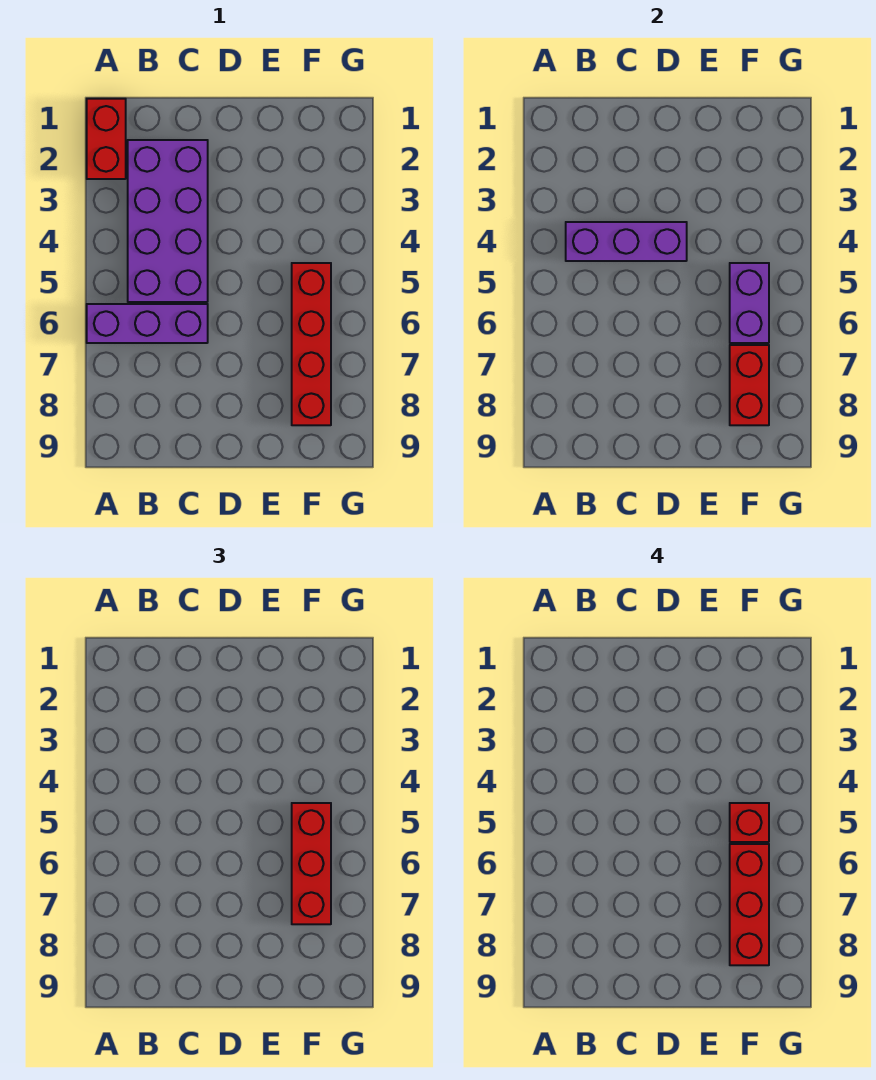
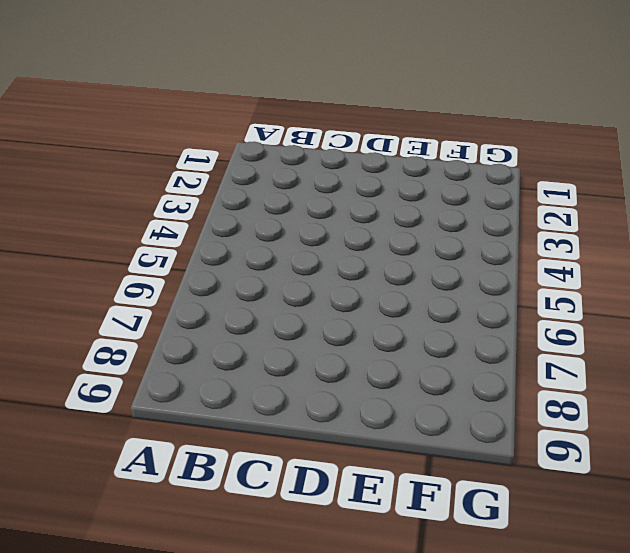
none -> red brick A1:A2 level 1
none -> purple brick A6:C6 level 1

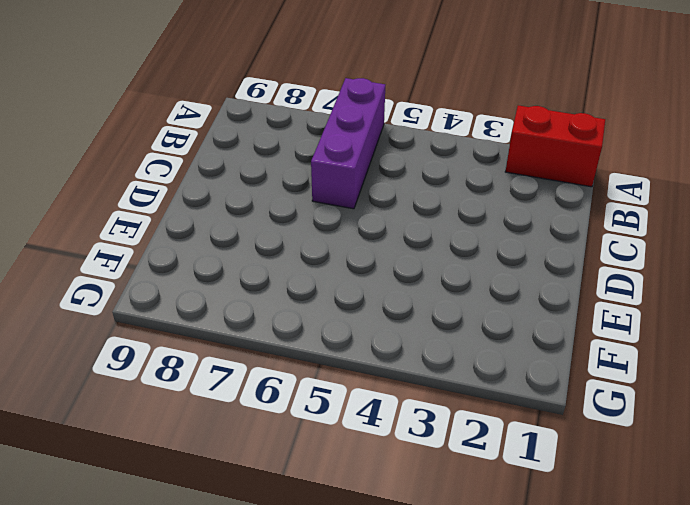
none -> purple brick B2:C5 level 1
none -> red brick F5:F8 level 1

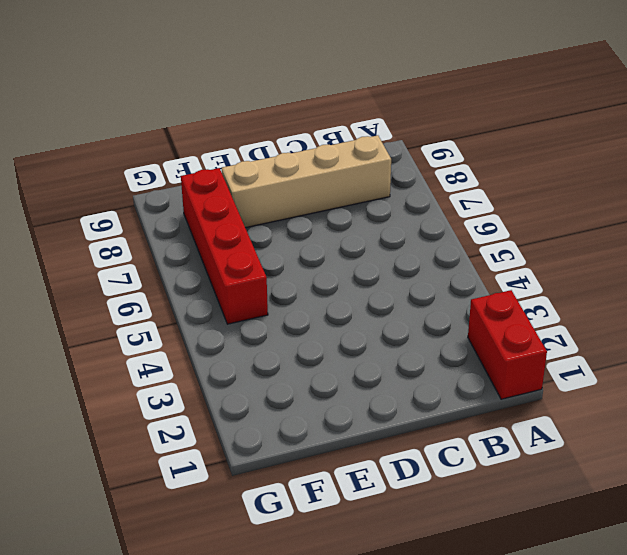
tan brick B8:E8 level 1 -> none
none -> purple brick A6:C6 level 1
none -> purple brick B2:C5 level 1

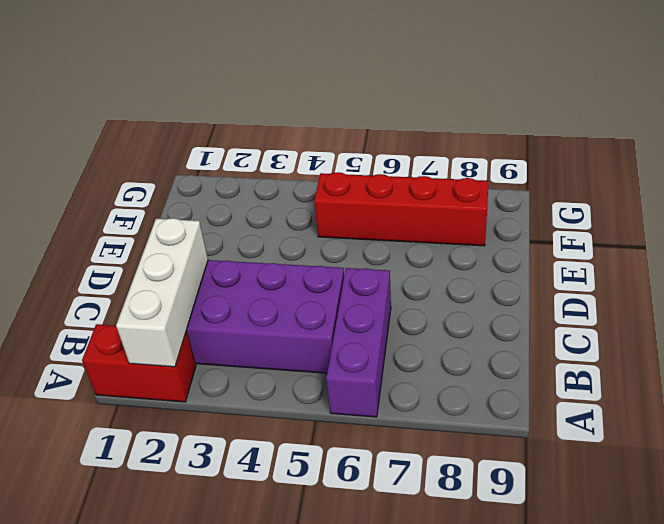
white brick A2:C2 level 2 -> none
none -> purple brick B4:D4 level 2
none -> purple brick F5:F6 level 2

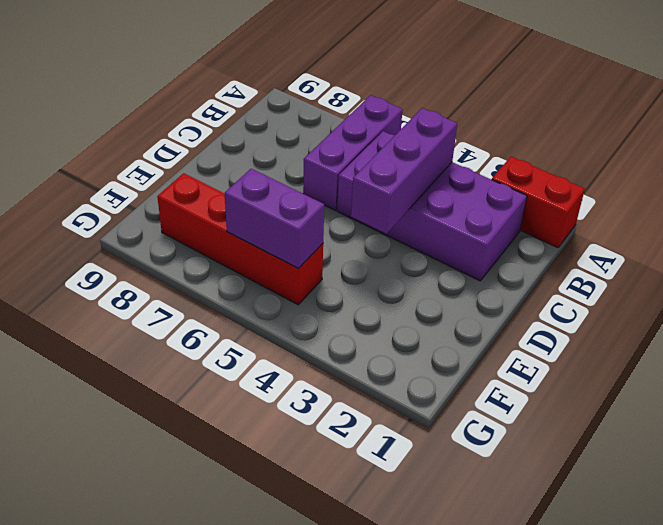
none -> red brick F7:F8 level 2
none -> red brick F5:F7 level 3

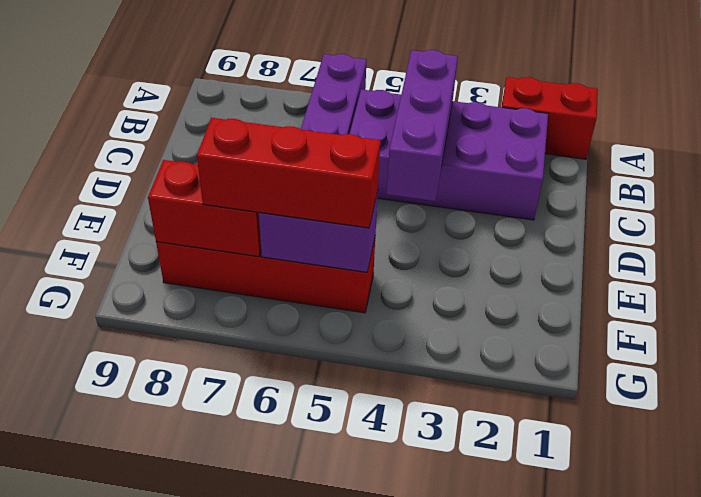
none -> red brick F5 level 4
none -> red brick F6:F8 level 4

